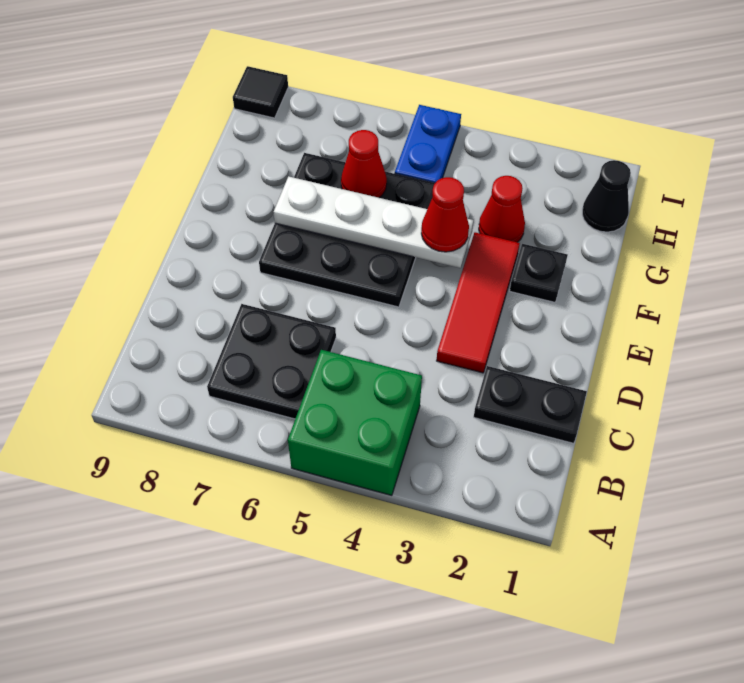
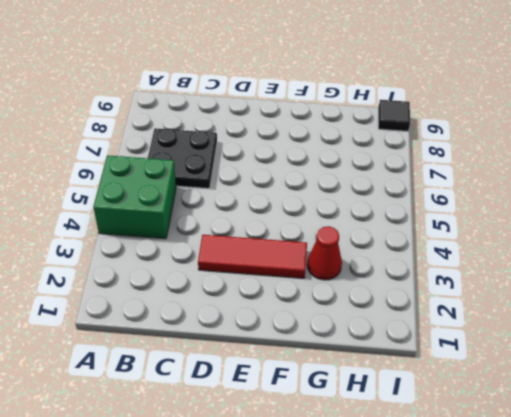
none -> black plate C1:C2 level 1
none -> black plate E5:G7 level 1
none -> black plate F2 level 1

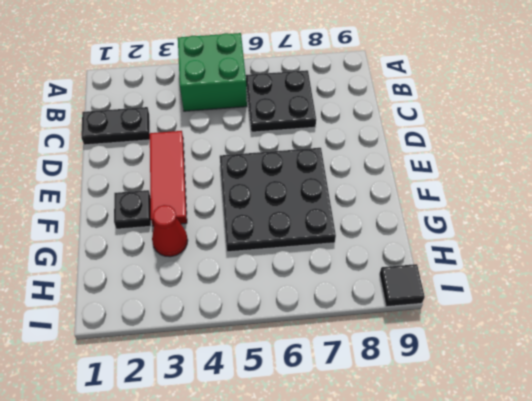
none -> black cone H1 level 1
none -> blue plate H5:I5 level 1
none -> white plate F4:F7 level 2

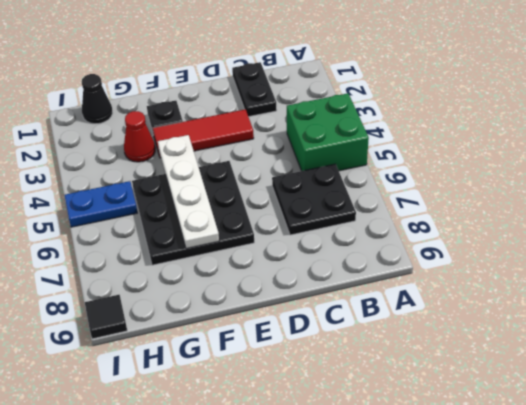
none -> red cone G6 level 2
none -> red cone F4 level 3

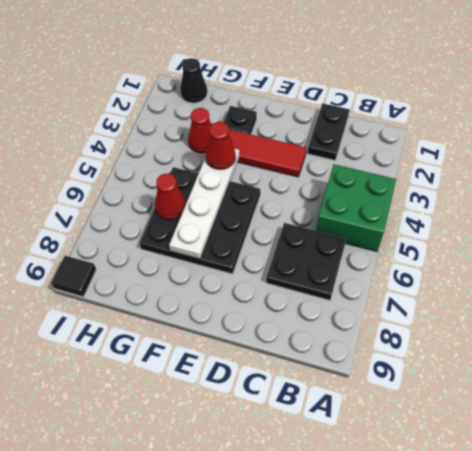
none -> blue plate H5:I5 level 1

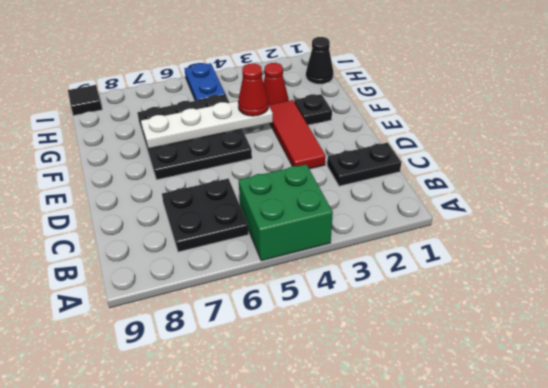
none -> red cone G6 level 2

